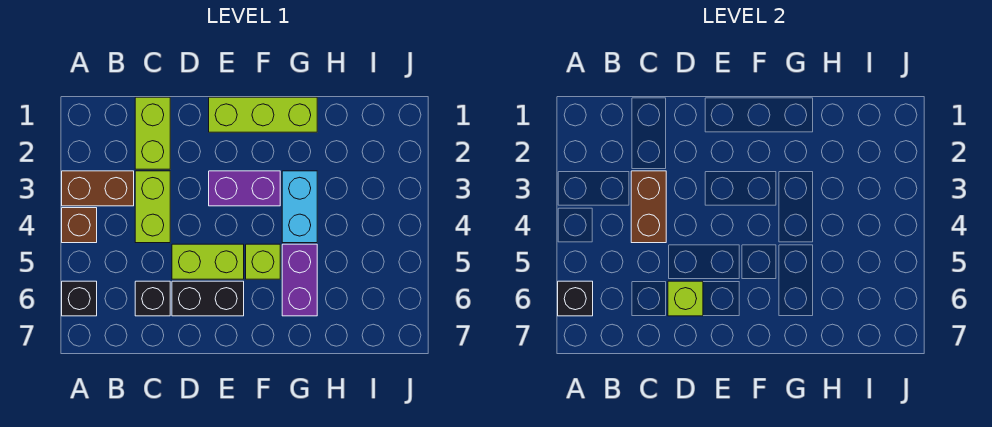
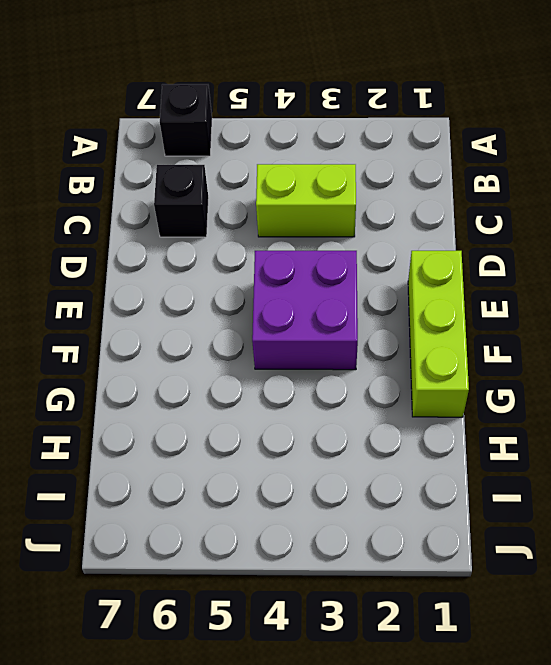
purple brick E3:F4 level 1 -> purple brick E3:F3 level 1
none -> brown brick A3:B3 level 1
none -> brown brick A4 level 1
none -> lime brick C1:C2 level 1

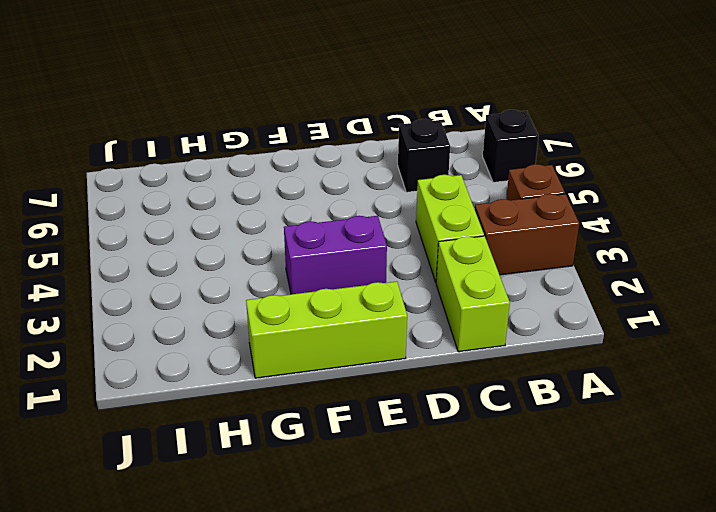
none -> lime brick D5:E5 level 1
none -> black brick D6:E6 level 1
none -> lime brick F5 level 1

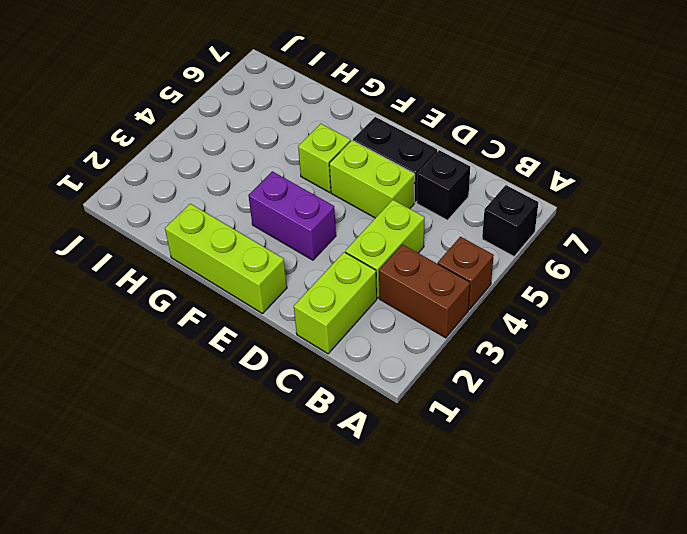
none -> cyan brick G3:G4 level 1
none -> purple brick G5:G6 level 1
none -> black brick A6 level 2

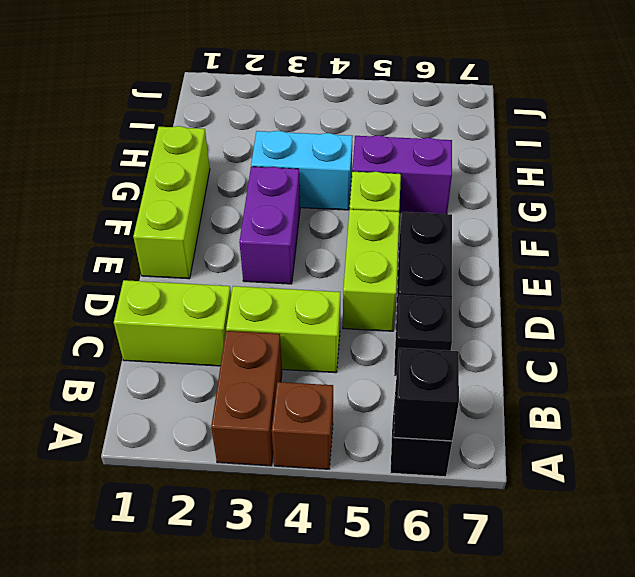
none -> brown brick C3:C4 level 2
none -> lime brick D6 level 2

